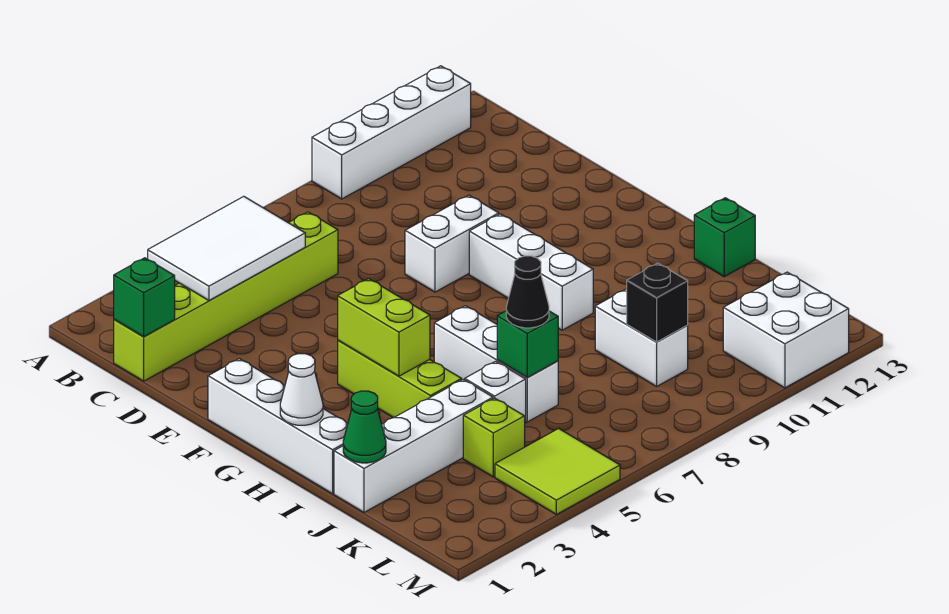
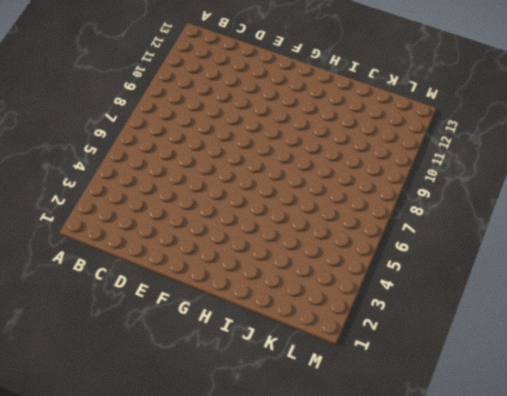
none -> white brick A9:A12 level 1
none -> lime brick C1:C6 level 1
none -> white brick E8:E9 level 1

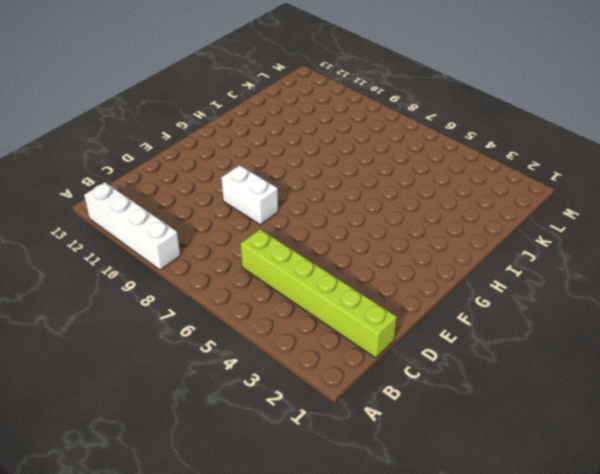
none -> white brick F1:I1 level 1
none -> white brick F9:H9 level 1
none -> lime brick G4:I4 level 1

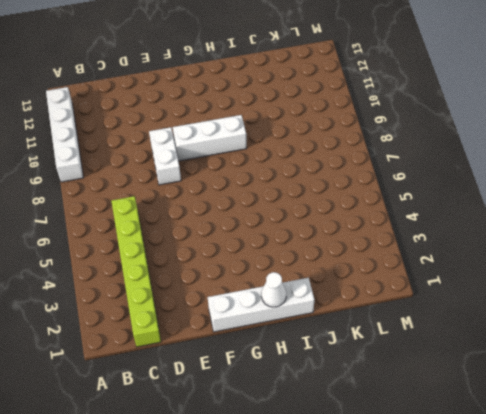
none -> lime brick G4:I4 level 1
none -> white brick H6:J6 level 1
none -> green brick I13 level 1

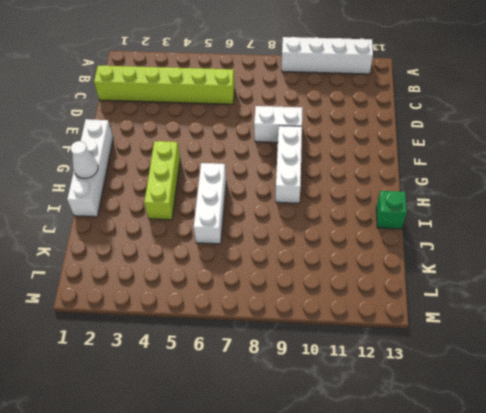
none -> white brick J1:J4 level 1
none -> white brick J5 level 1
none -> white brick J9:K9 level 1

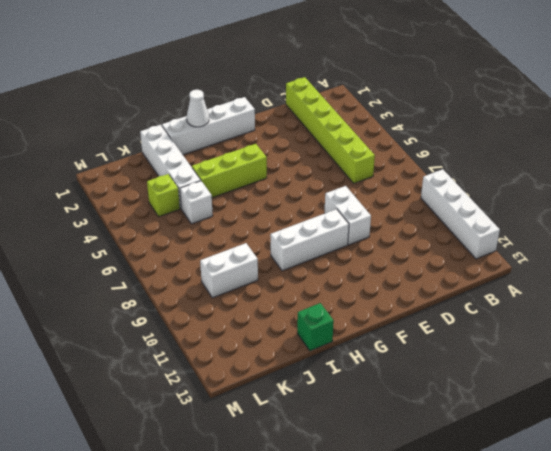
none -> white brick H6:J6 level 1
none -> lime tile L4:M5 level 1
none -> white brick L11:M12 level 1

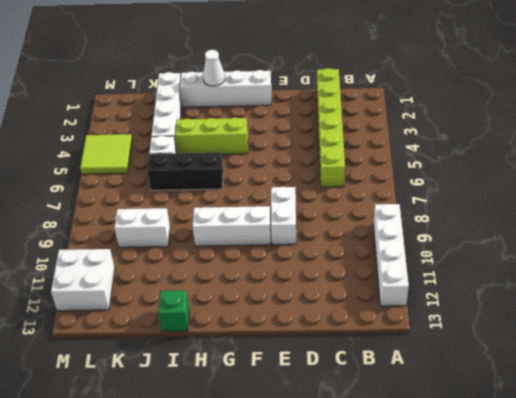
black brick H6:J6 level 1 -> white brick H6:J6 level 1
none -> lime brick K4 level 1
none -> white tile B3:C5 level 2
none -> green brick C1 level 2

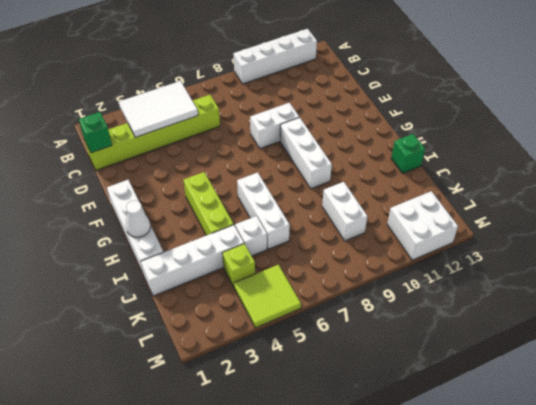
none -> lime brick G4:H4 level 2
none -> green cone J1 level 2
none -> green brick J6 level 2

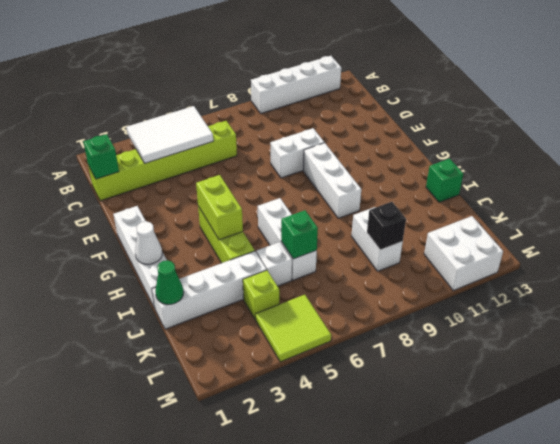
none -> black cone J6 level 3

